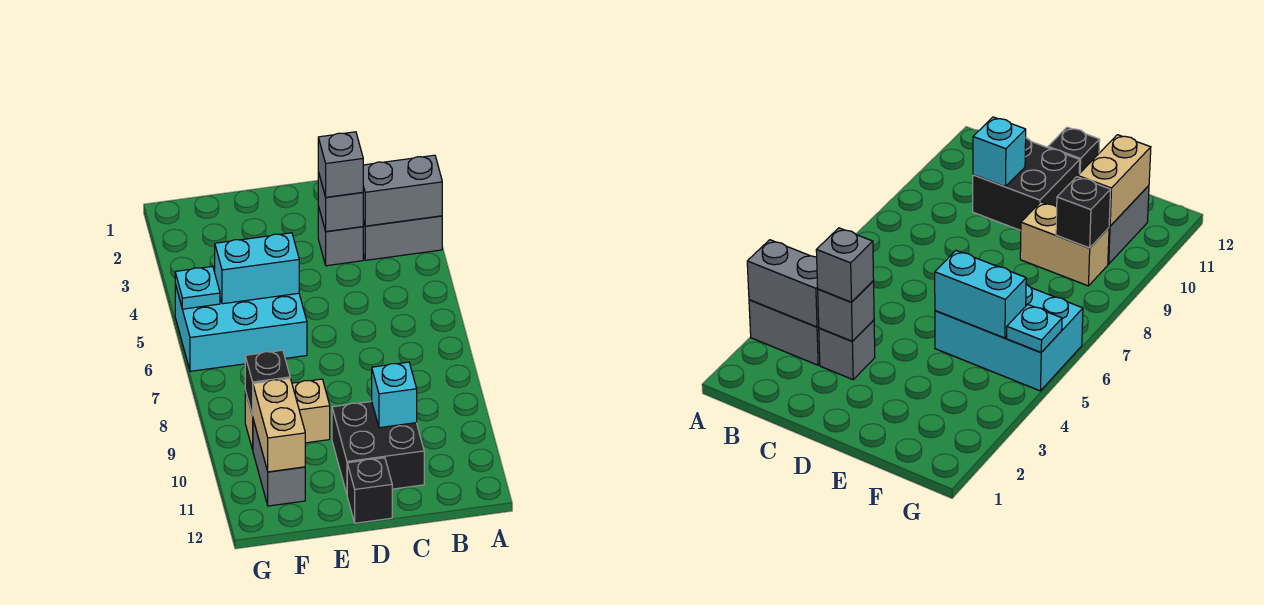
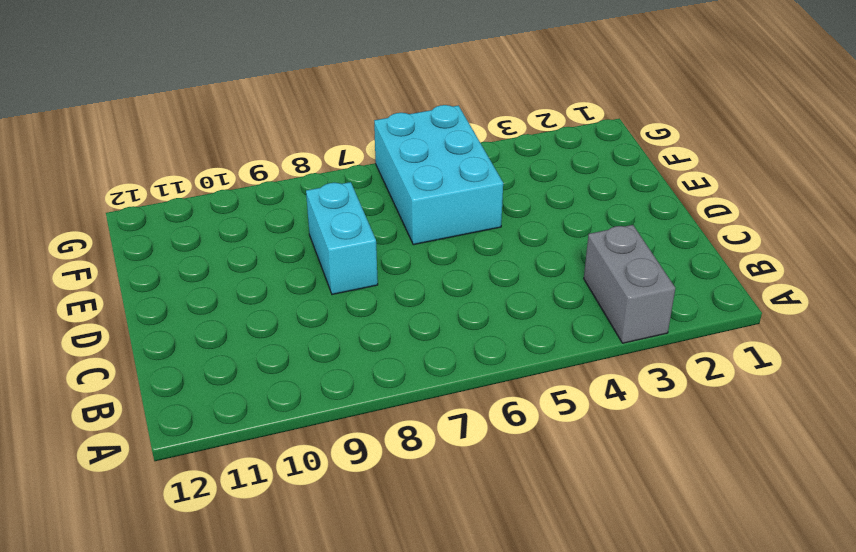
cyan brick D8:E8 level 1 -> cyan brick E5:F5 level 2
none -> grey brick C3 level 1
none -> black brick C10:D11 level 1
none -> black brick D12 level 1

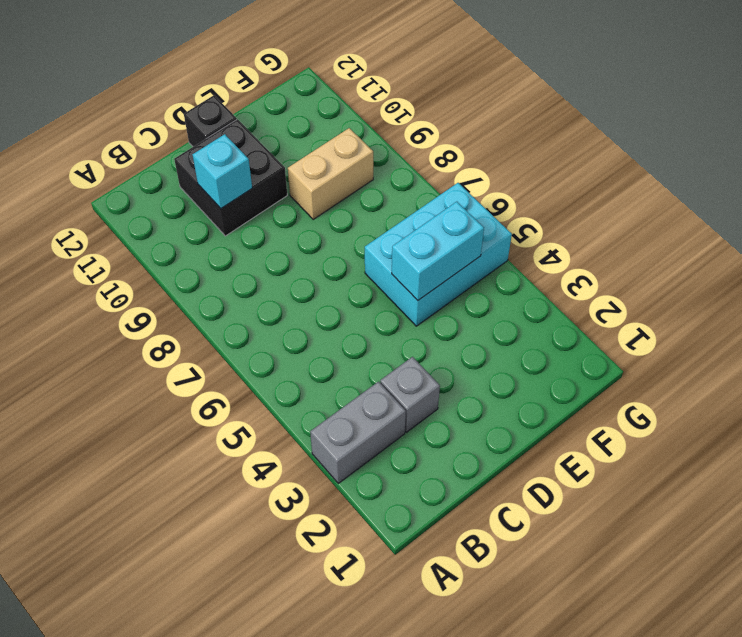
none -> grey brick F10:F11 level 1
none -> grey brick A3:B3 level 2
none -> grey brick C3 level 2

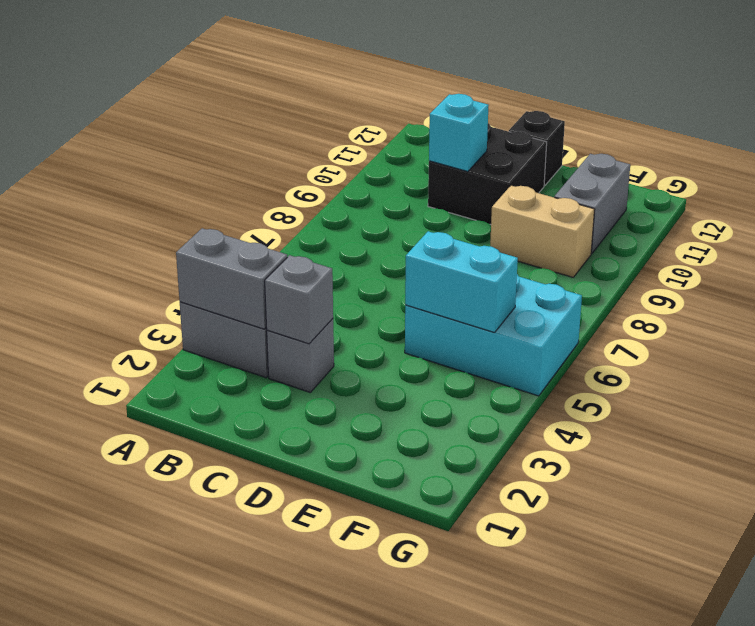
none -> black brick F9 level 2
none -> tan brick F10:F11 level 2
none -> cyan plate G5 level 2

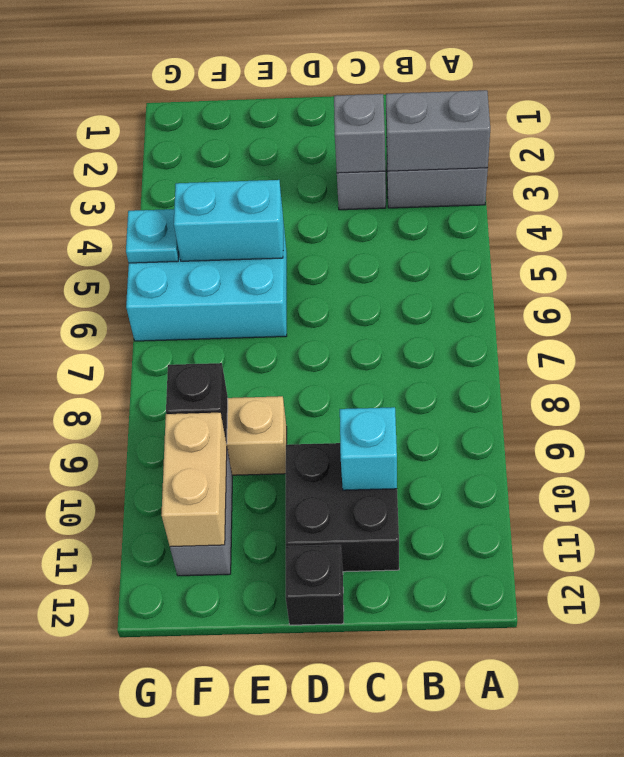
none -> grey brick C3 level 3

